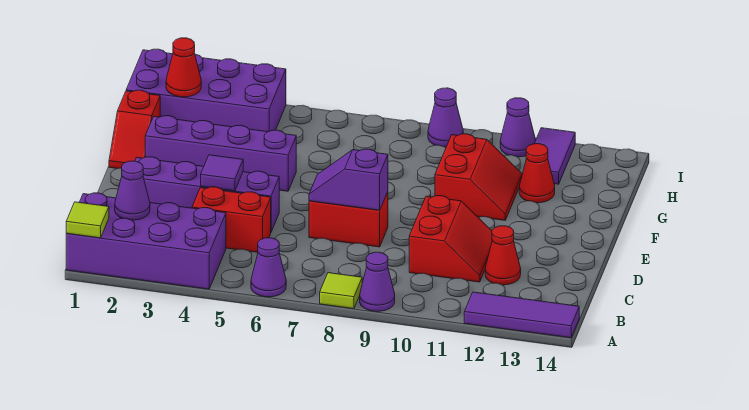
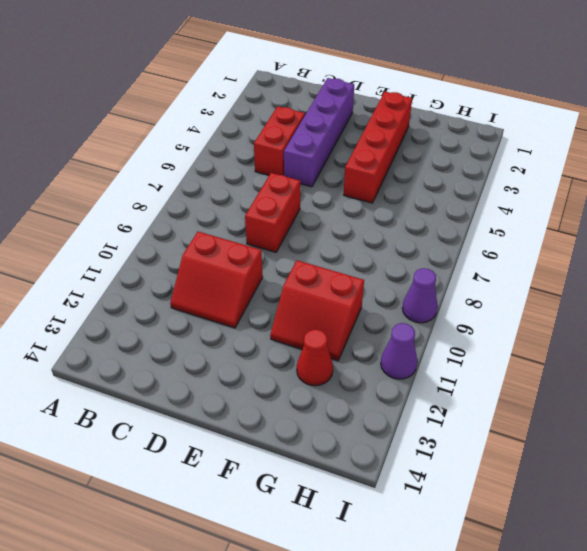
red brick F2:F5 level 1 -> purple brick F2:F5 level 1
none -> purple brick A1:B4 level 1
none -> purple cone A6 level 1
none -> lime tile A8 level 1

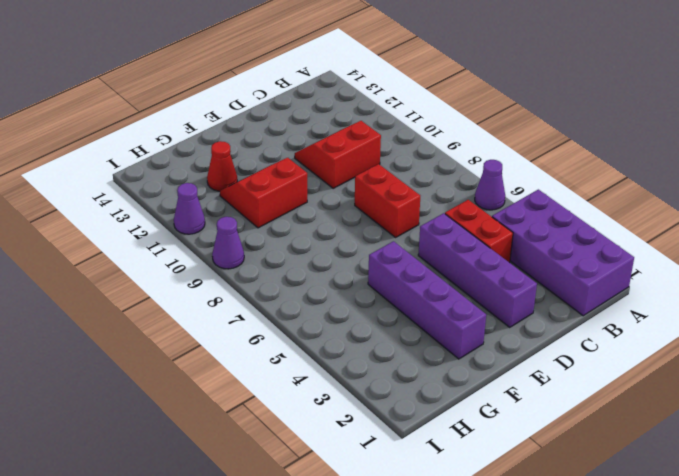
none -> lime tile A8 level 1
none -> purple cone A9 level 1
none -> purple tile A12:A14 level 1

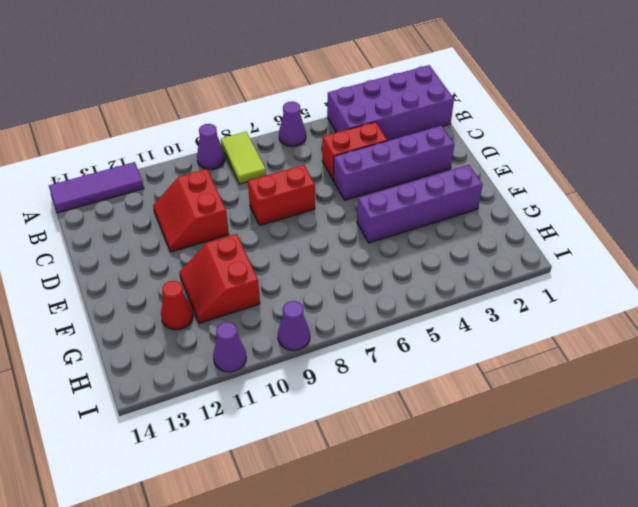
lime tile A8:B8 level 1 -> lime tile A8 level 1
none -> red cone C12 level 1
none -> red slope F1:G1 level 1 top G
none -> purple brick H1:I4 level 1

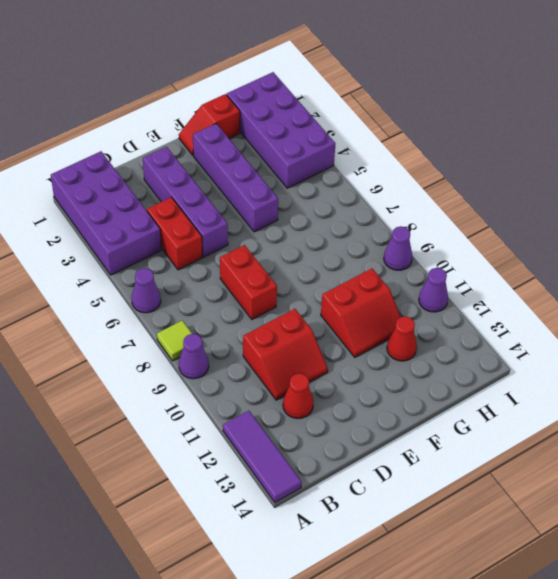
none -> purple tile H12:I12 level 1
none -> lime tile A1 level 2
none -> purple cone B2 level 2

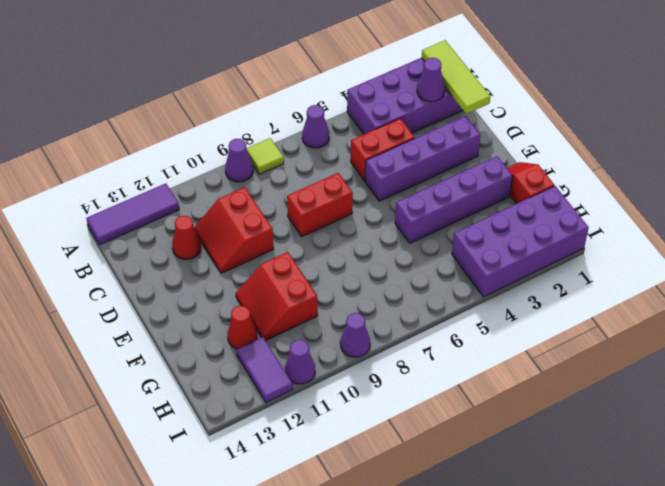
lime tile A1:C1 level 2 -> lime tile A1 level 2
none -> purple tile D4 level 2
none -> purple slope D7:D8 level 2 top 8
none -> red cone H2 level 2

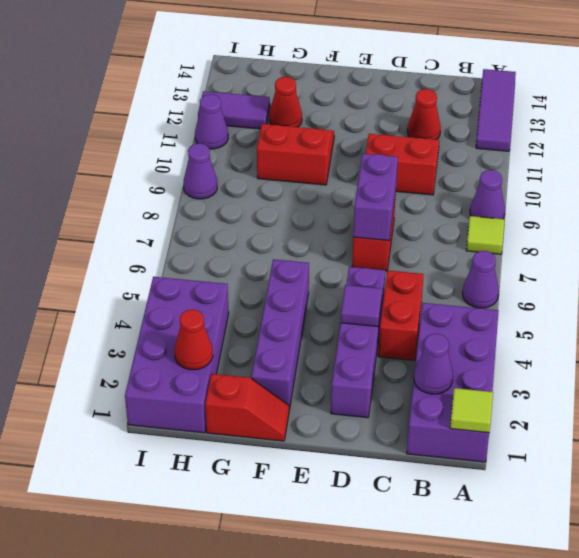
purple brick D7:D8 level 2 -> purple slope D7:D8 level 2 top 8

